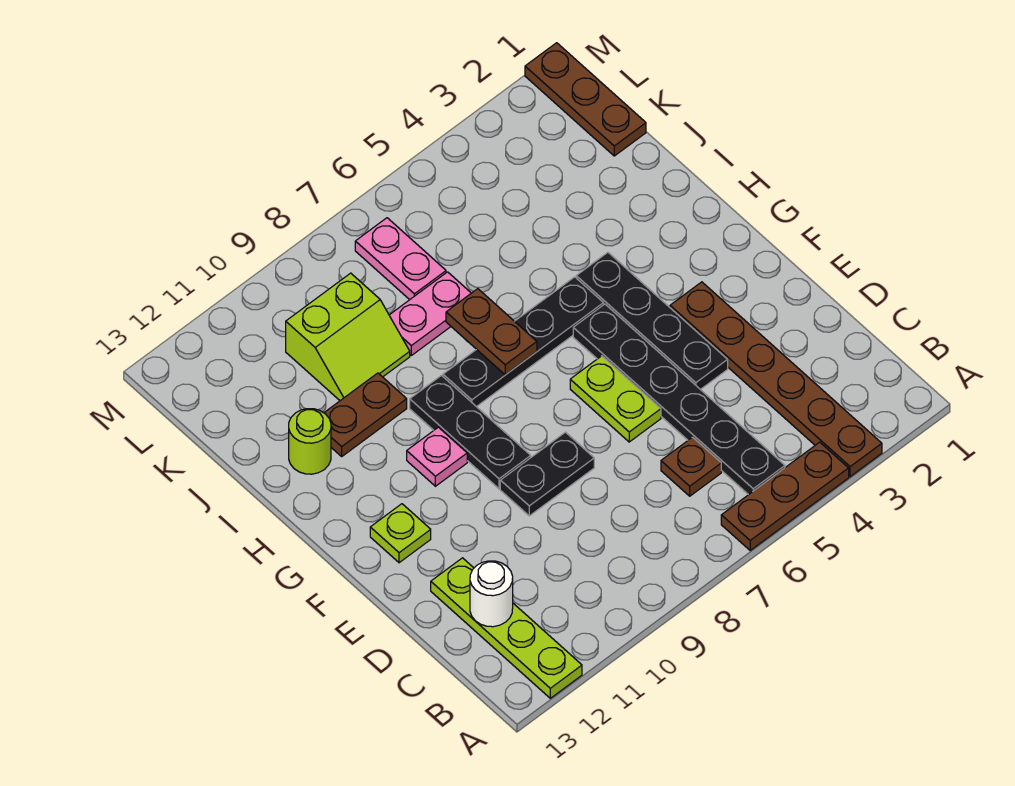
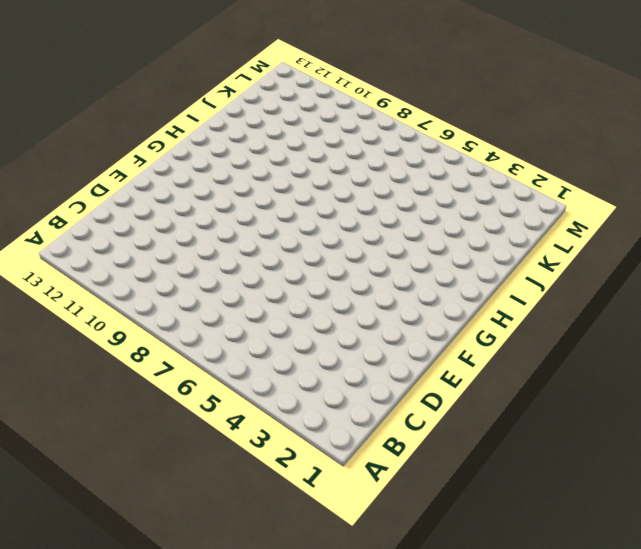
none -> brown plate A3:F3 level 1
none -> brown plate A4:A6 level 1
none -> lime plate A12:D12 level 1

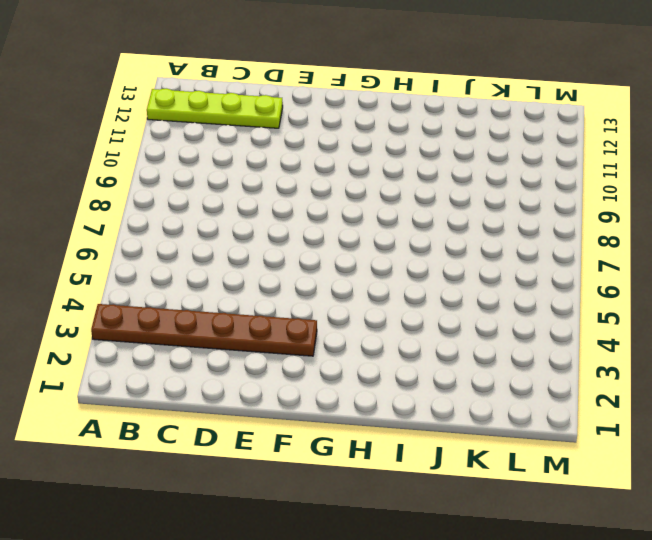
none -> brown plate A4:A6 level 1
none -> black plate B5:G5 level 1
none -> brown plate C6 level 1

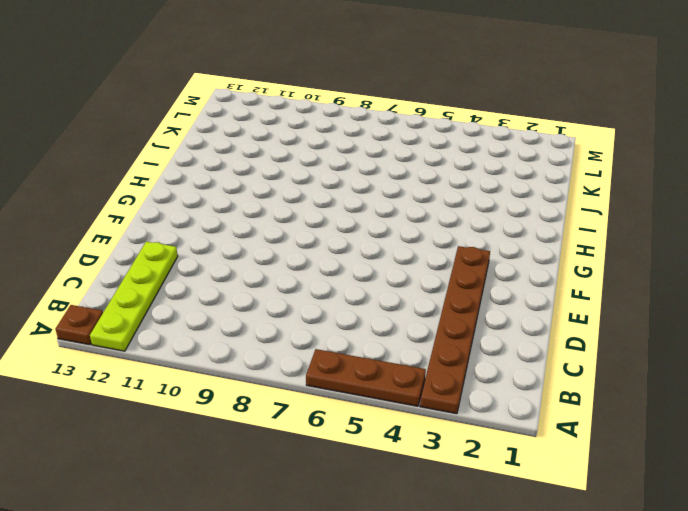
brown plate A13 level 1 -> brown plate C6 level 1
none -> black plate B5:G5 level 1
none -> black plate E4:H4 level 1
none -> lime plate E6:F6 level 1

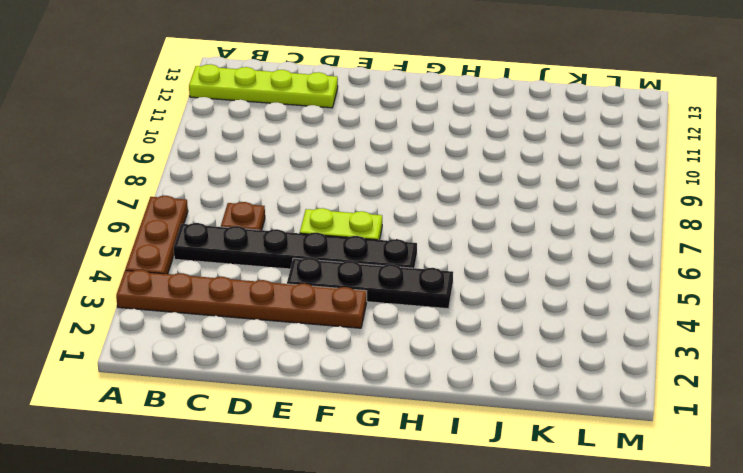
none -> black plate E8:E9 level 1
none -> black plate F9:H9 level 1
none -> lime plate F12 level 1

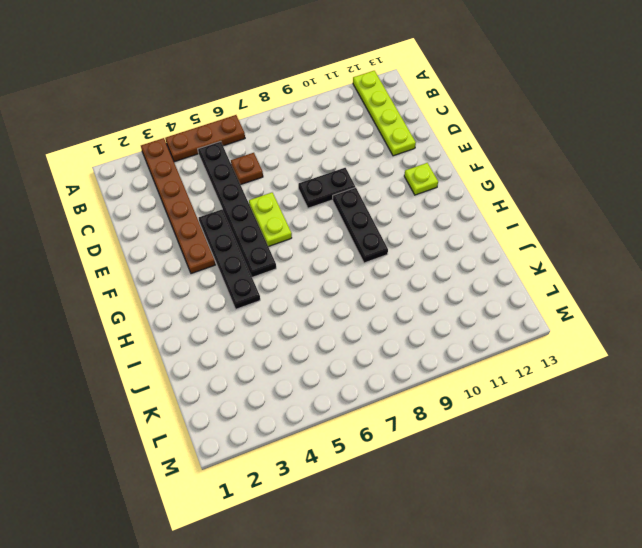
none -> pink plate G10 level 1
none -> black plate H5:H8 level 1
none -> brown plate I10:I11 level 1

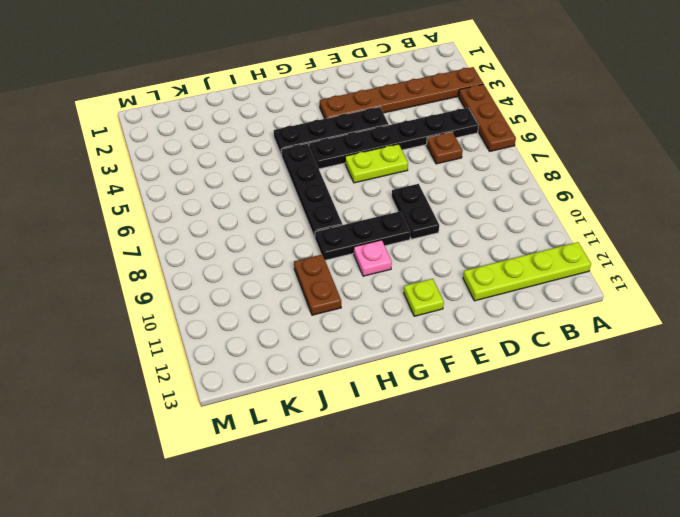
none -> lime round brick I12 level 1
none -> pink plate J7:J8 level 1
none -> lime slope J9:K10 level 1 top K

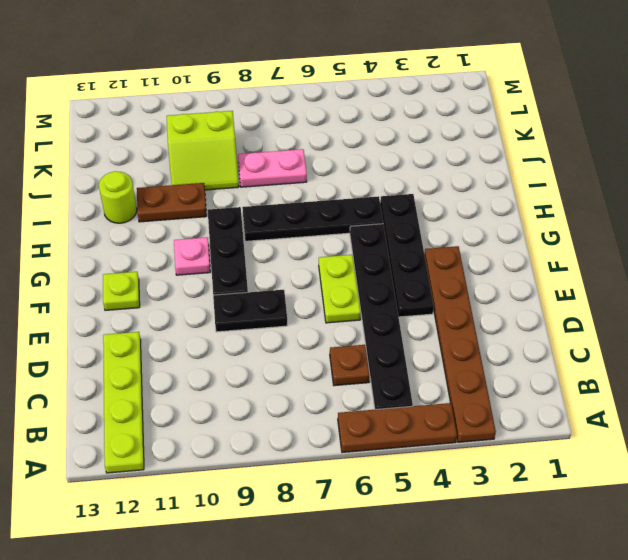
none -> brown plate K1:M1 level 1
none -> pink plate K7:L7 level 1
none -> white round brick C12 level 2

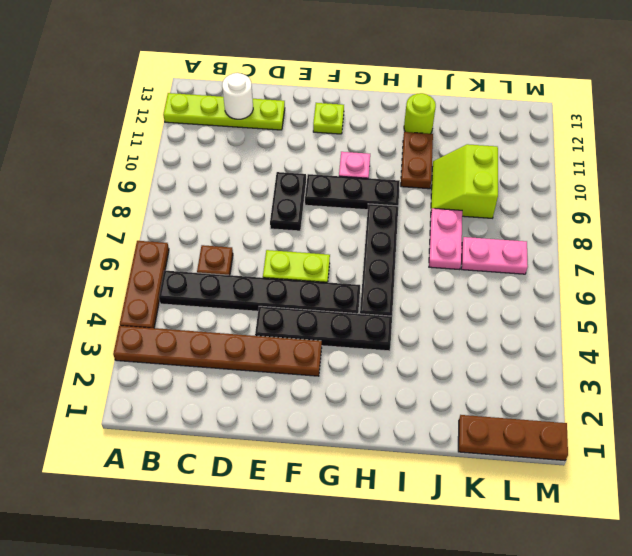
none -> brown plate H7:I7 level 2

